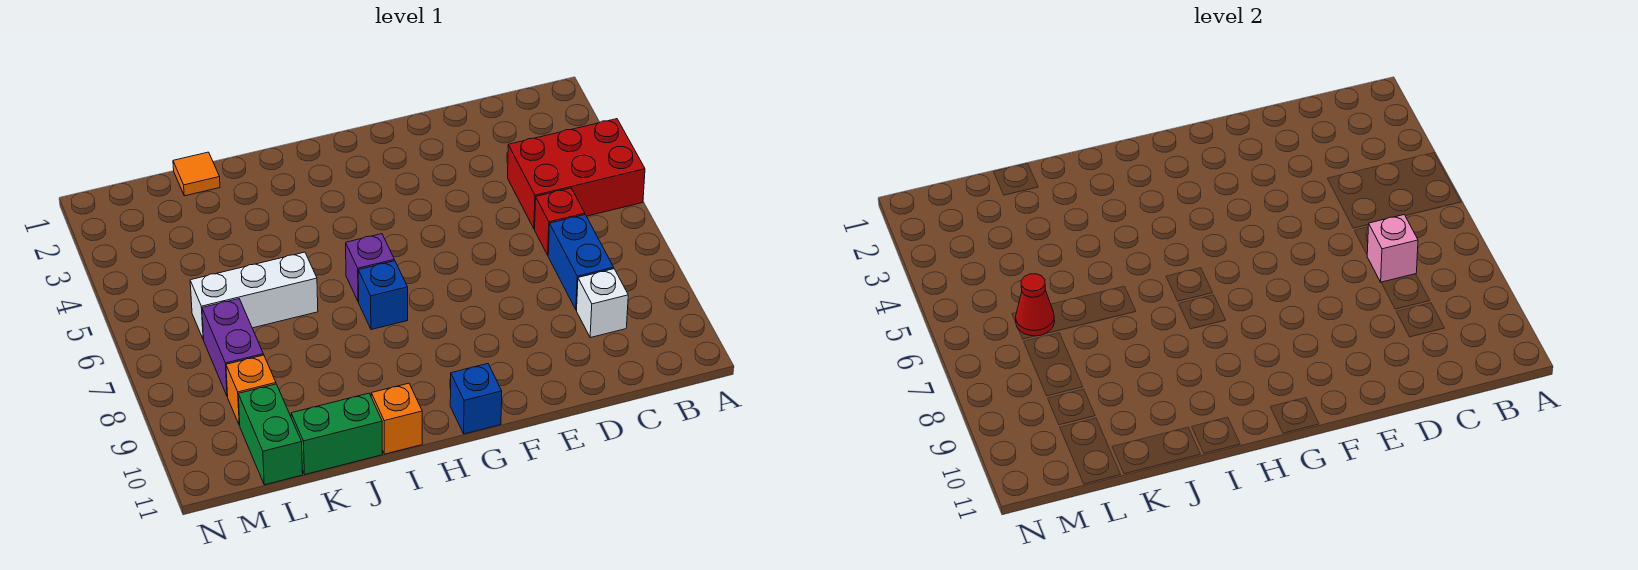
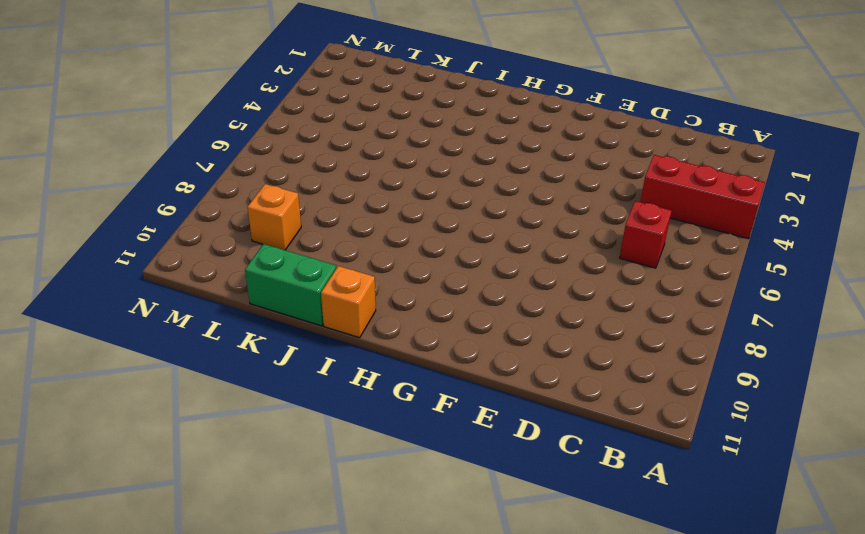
red brick A4:C4 level 1 -> red brick A4:C5 level 1
none -> blue brick C7:C8 level 1
none -> white brick C9 level 1
none -> blue brick G11 level 1

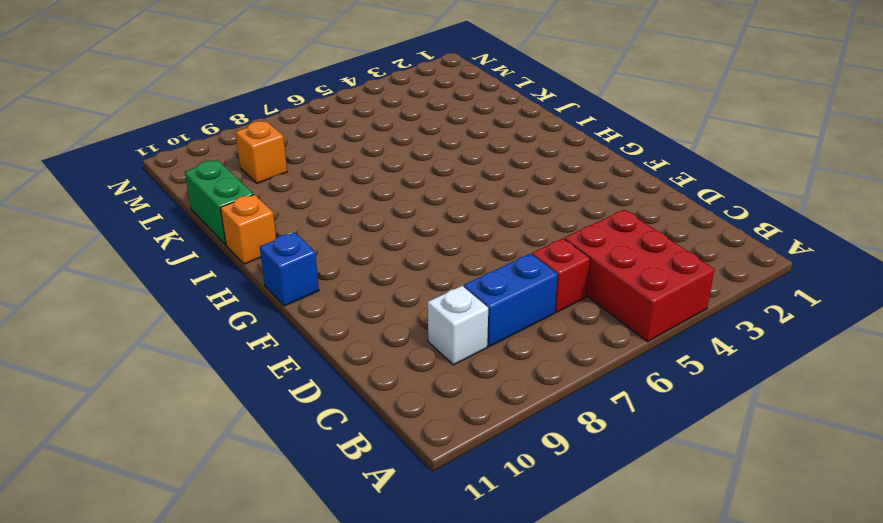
none -> purple brick H6 level 1
none -> blue brick H7 level 1
none -> white brick J6:L6 level 1

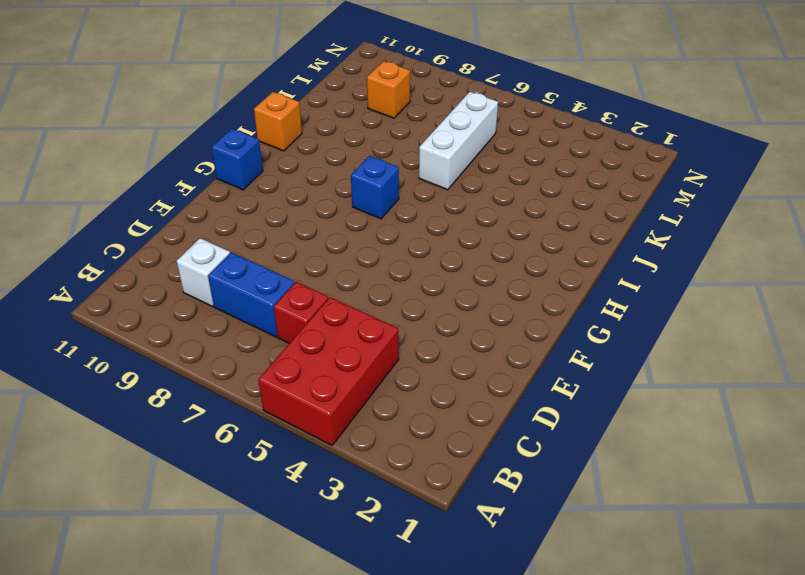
none -> purple brick H6 level 1
none -> green brick J11:K11 level 1
none -> orange tile K1 level 1

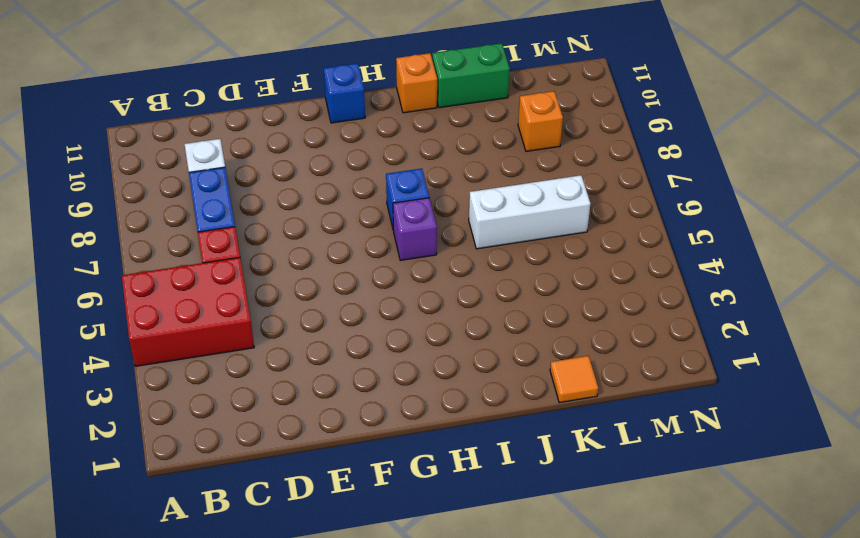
none -> purple brick L7:L8 level 1
none -> green brick L10:L11 level 1
none -> pink brick C7 level 2

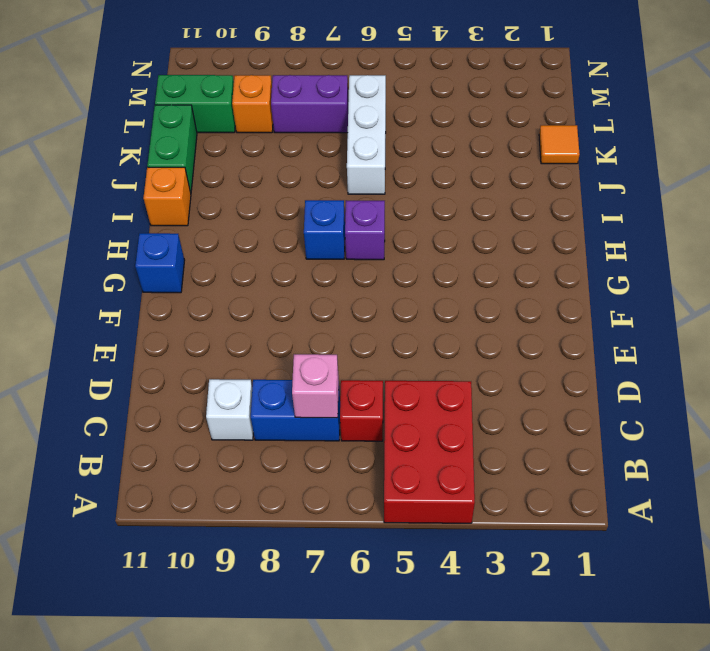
none -> red cone L6 level 2

